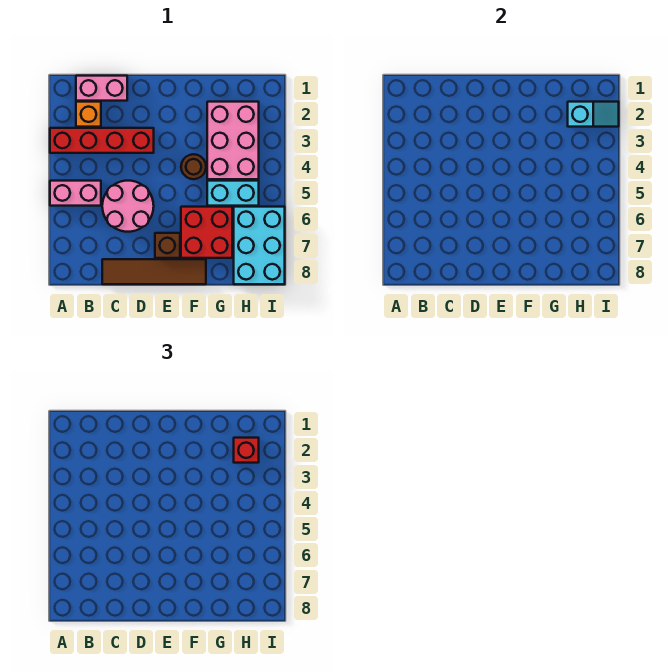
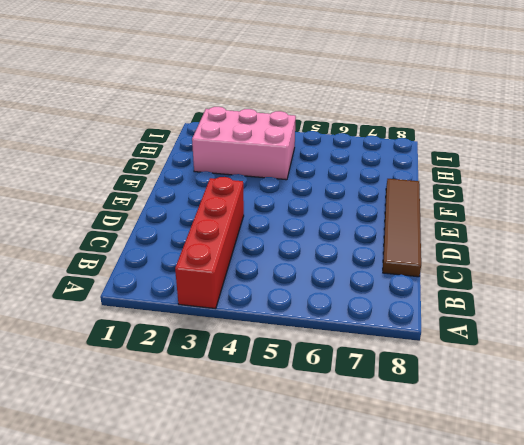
none -> pink brick A5:B5 level 1
none -> pink brick B1:C1 level 1
none -> orange brick B2 level 1

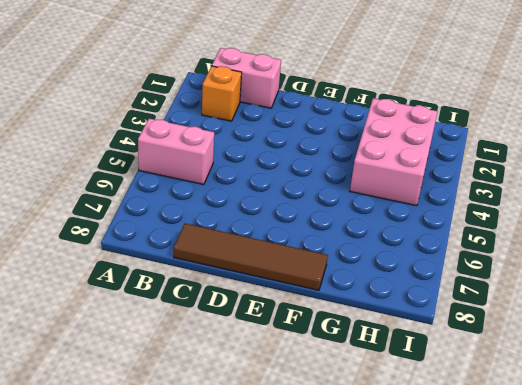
none -> red brick A3:D3 level 1
none -> pink round brick C5:D6 level 1
none -> brown brick E7 level 1

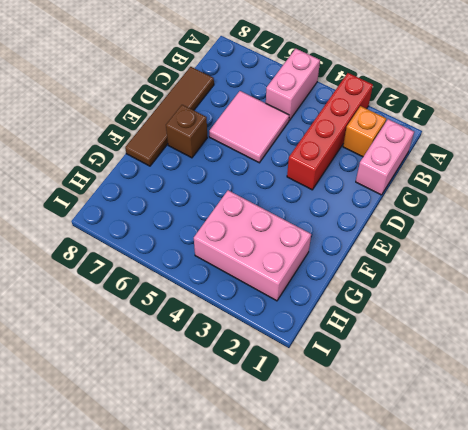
pink tile C5:D6 level 1 -> pink round brick C5:D6 level 1
none -> brown round brick F4 level 1
none -> red brick F6:G7 level 1
none -> cyan brick G5:H5 level 1

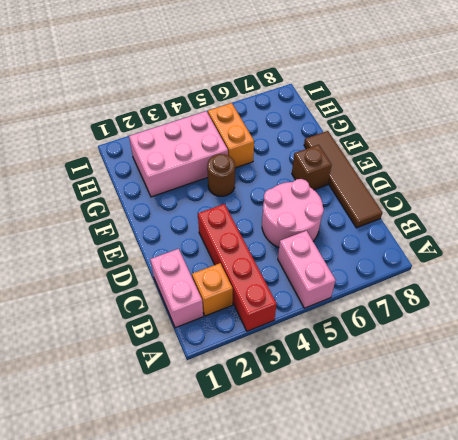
orange brick G5:H5 level 1 -> cyan brick G5:H5 level 1
none -> red brick F6:G7 level 1
none -> cyan brick H6:I8 level 1
none -> cyan slope H2:I2 level 2 top H

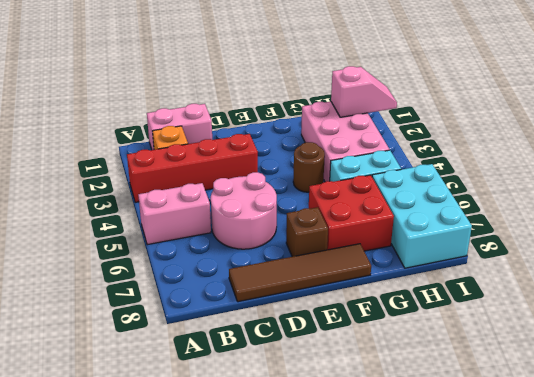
pink slope H2:I2 level 2 top H -> cyan slope H2:I2 level 2 top H
none -> red brick H2 level 3

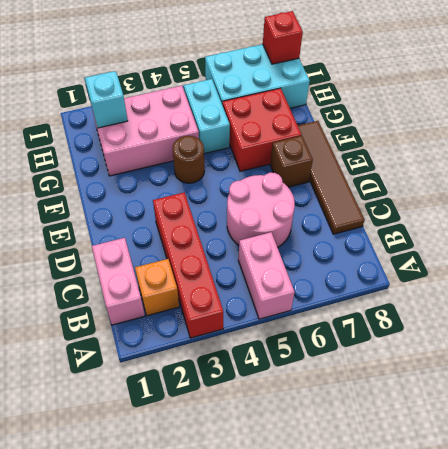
red brick I8 level 2 -> red brick H2 level 3

